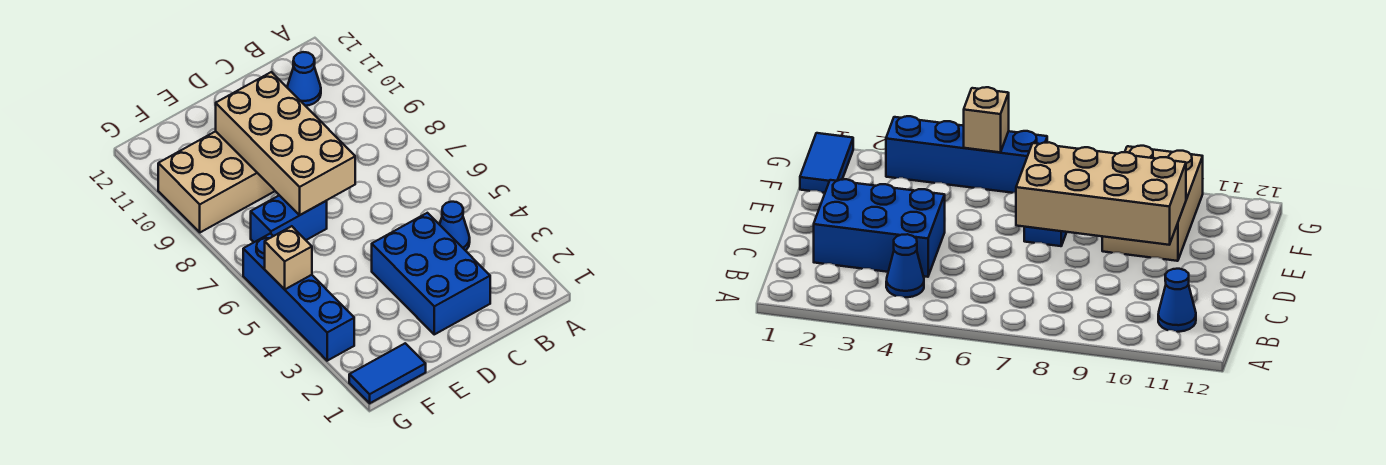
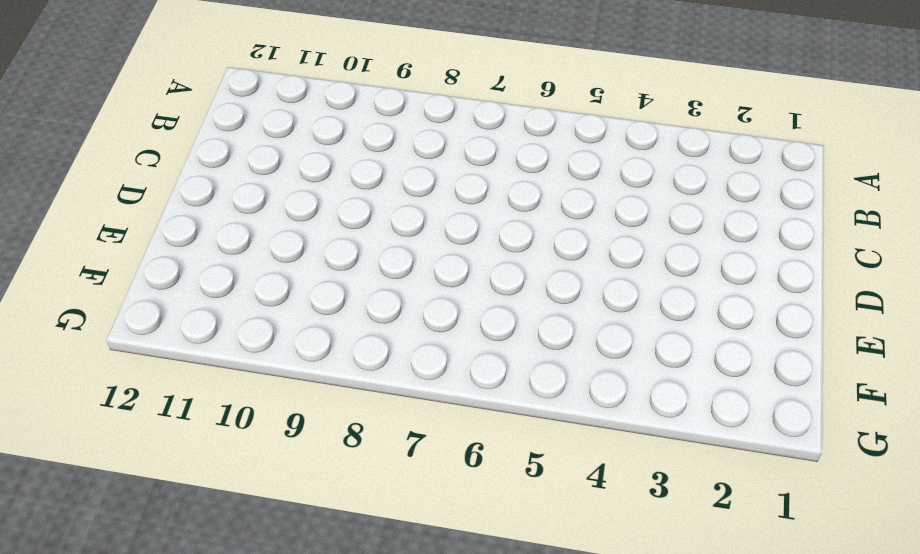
none -> blue cone B4 level 1
none -> blue cone B11 level 1

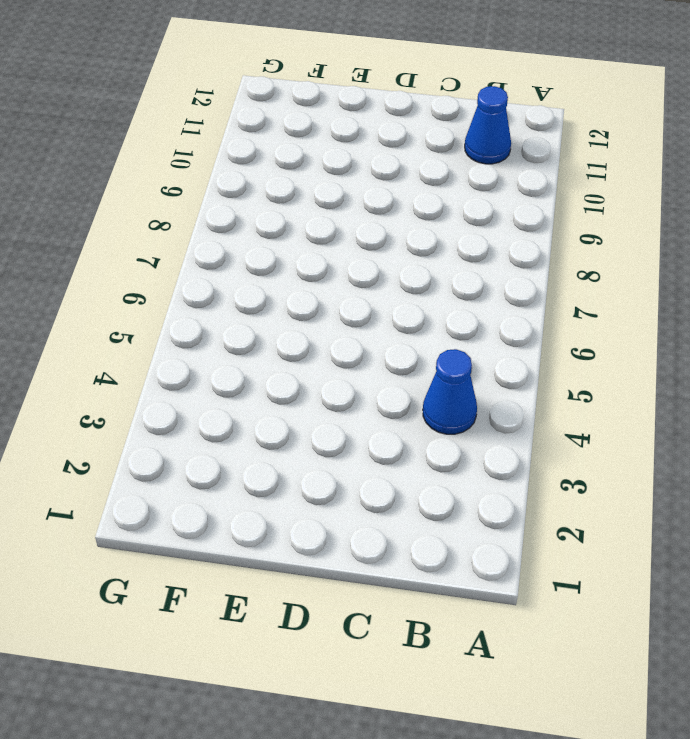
none -> blue brick C2:D4 level 1
none -> blue brick E7:F7 level 1

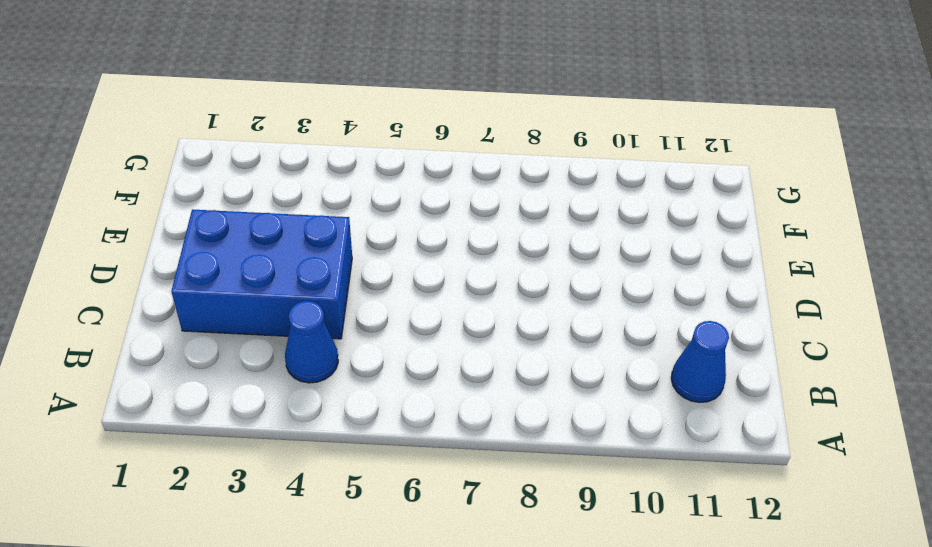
none -> blue brick E7:F7 level 1
none -> tan brick E9:G10 level 1

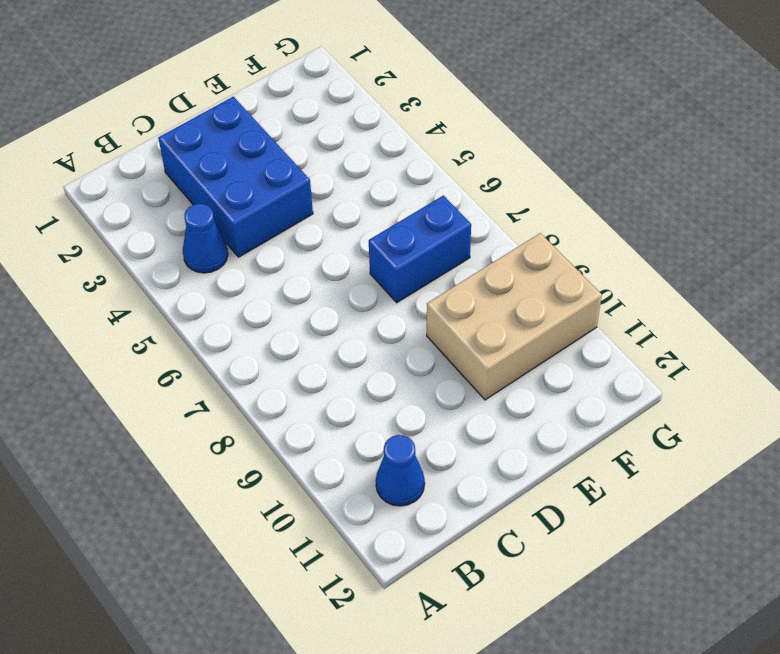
none -> blue tile F1:G1 level 1
none -> blue brick G3:G6 level 1

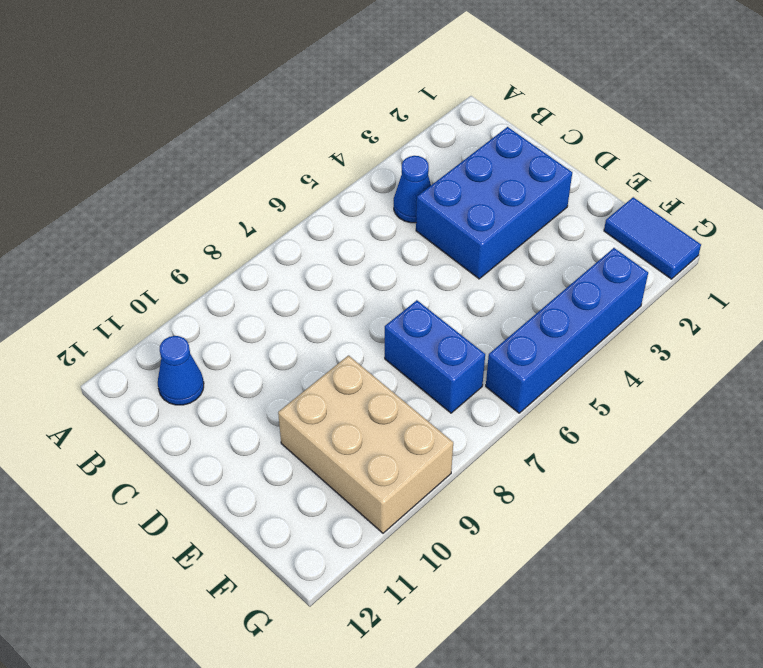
none -> tan brick D7:E10 level 2
none -> tan brick G5 level 2

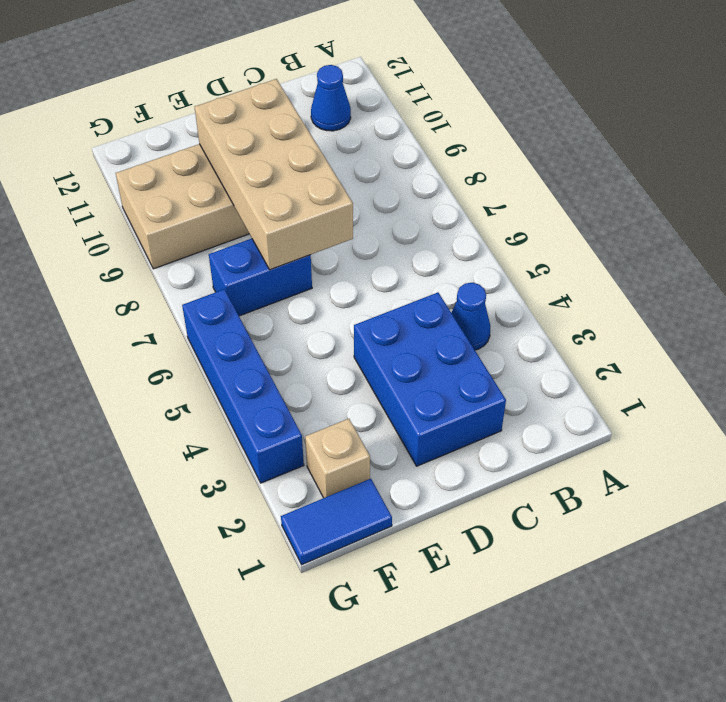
tan brick F2 level 1 -> tan brick G5 level 2

